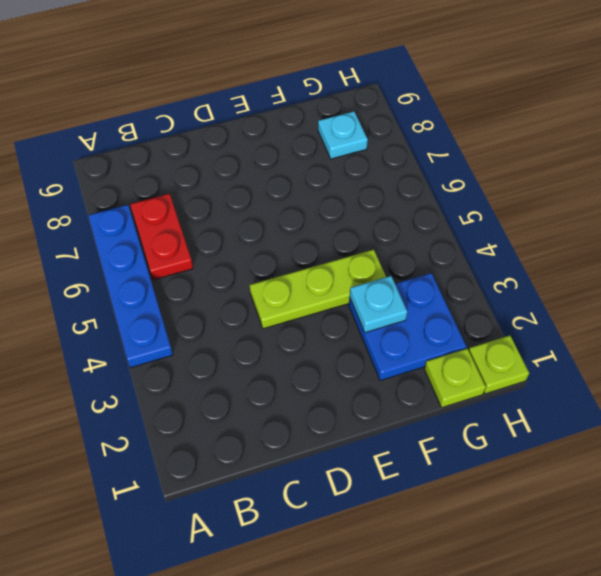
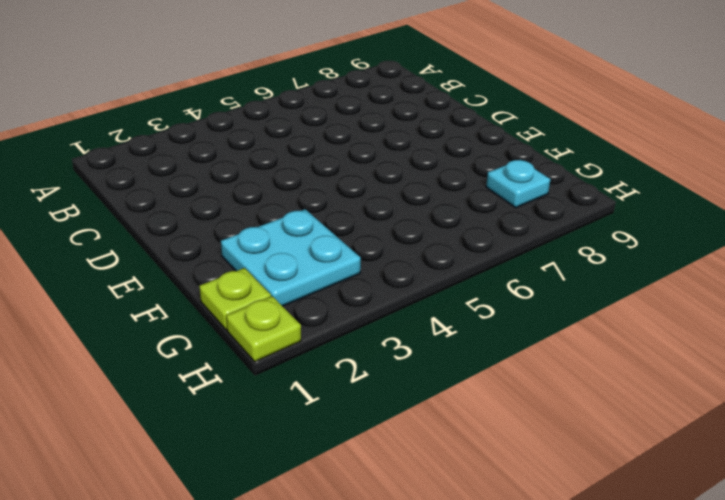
cyan plate F2:G3 level 1 -> blue plate F2:G3 level 1
none -> blue plate A4:A7 level 1
none -> red plate B6:B7 level 1

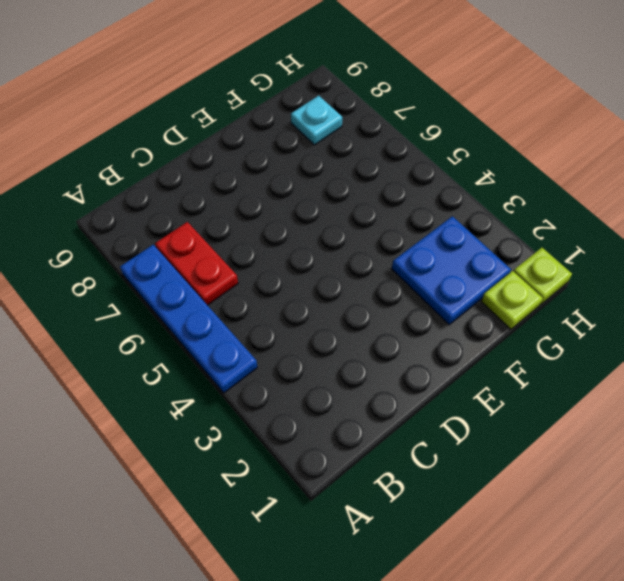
none -> lime plate D4:F4 level 1
none -> cyan plate F3 level 2

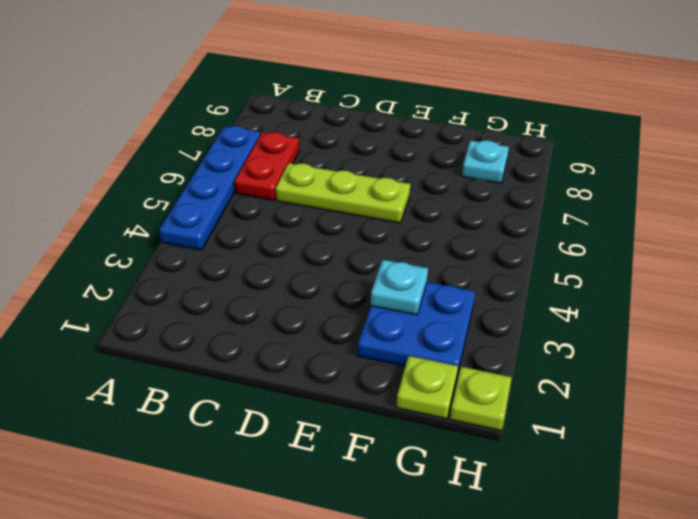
lime plate C6:E6 level 1 -> lime plate D4:F4 level 1

